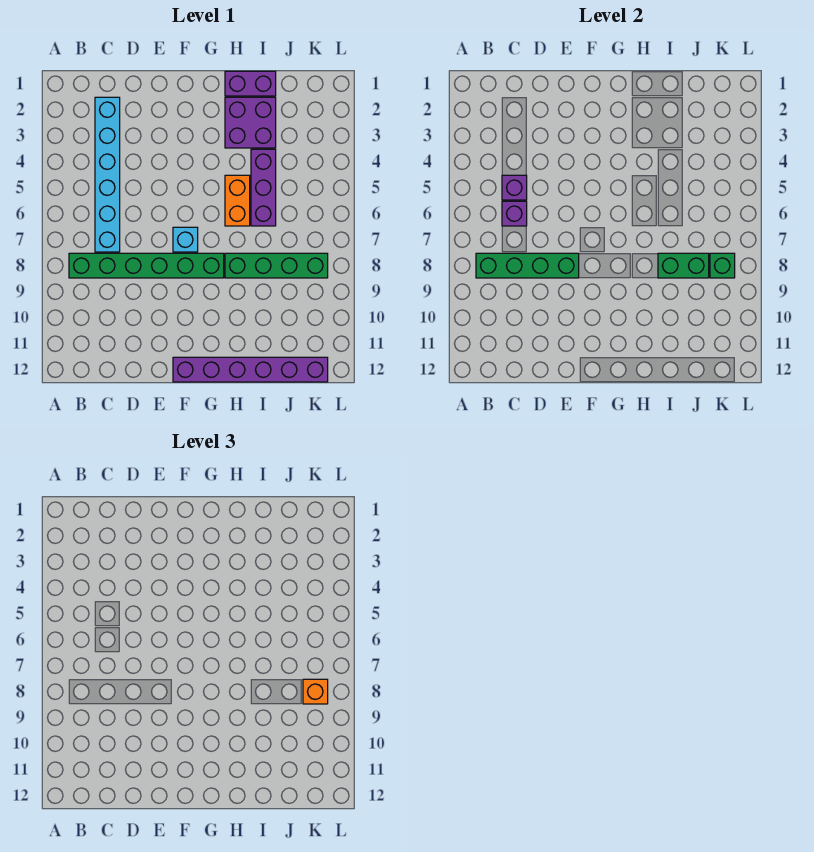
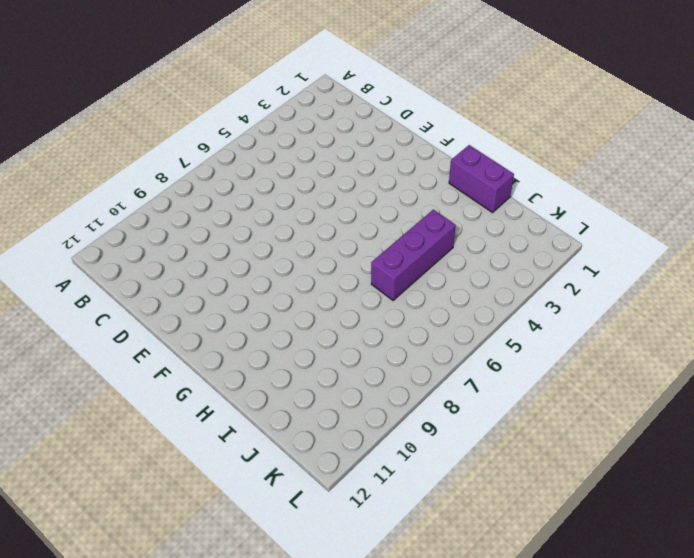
none -> green brick B8:G8 level 1
none -> cyan brick C2:C7 level 1
none -> cyan brick F7 level 1

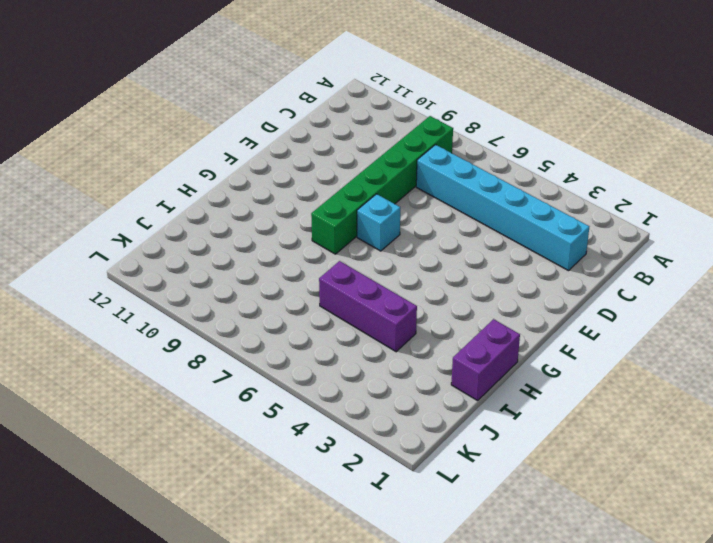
none -> purple brick F12:K12 level 1
none -> purple brick H2:I3 level 1
none -> orange brick H5:H6 level 1

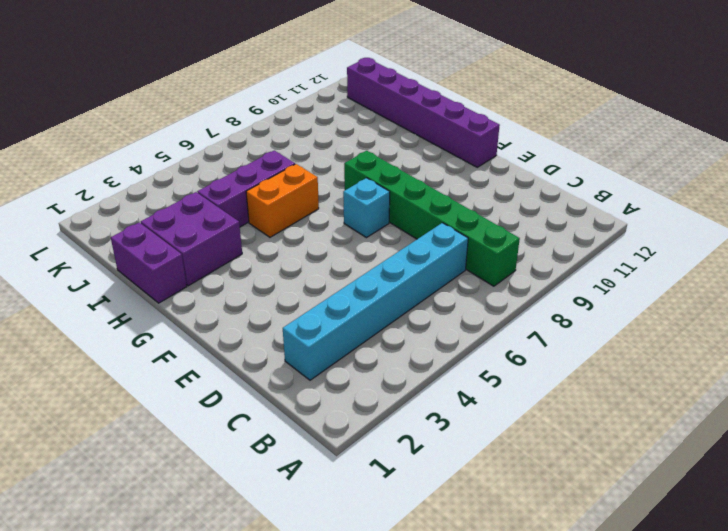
none -> green brick H8:K8 level 1
none -> green brick B8:E8 level 2
none -> purple brick C5 level 2

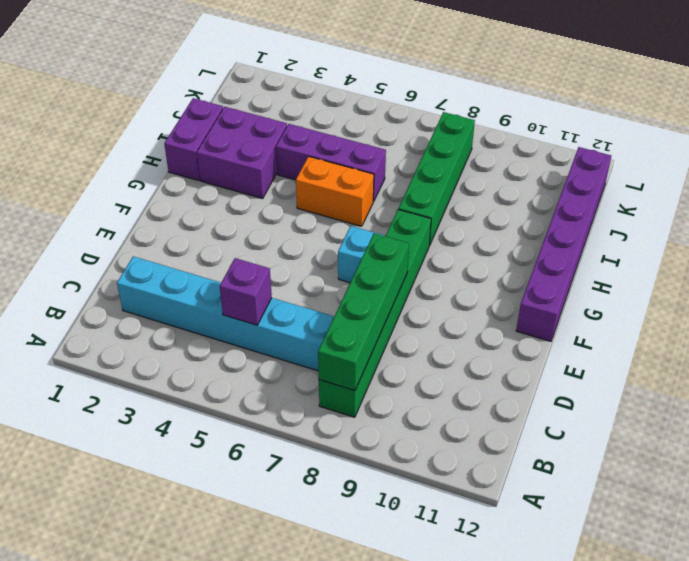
none -> purple brick C6 level 2
none -> green brick I8:J8 level 2
none -> green brick K8 level 2

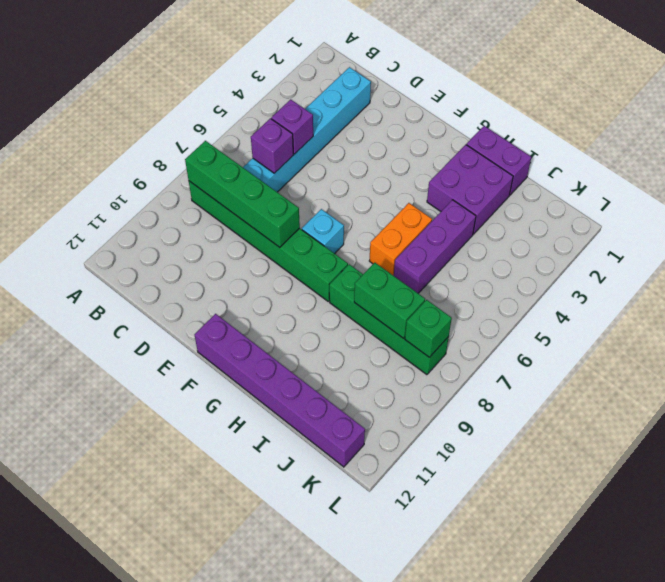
none -> orange brick K8 level 3

